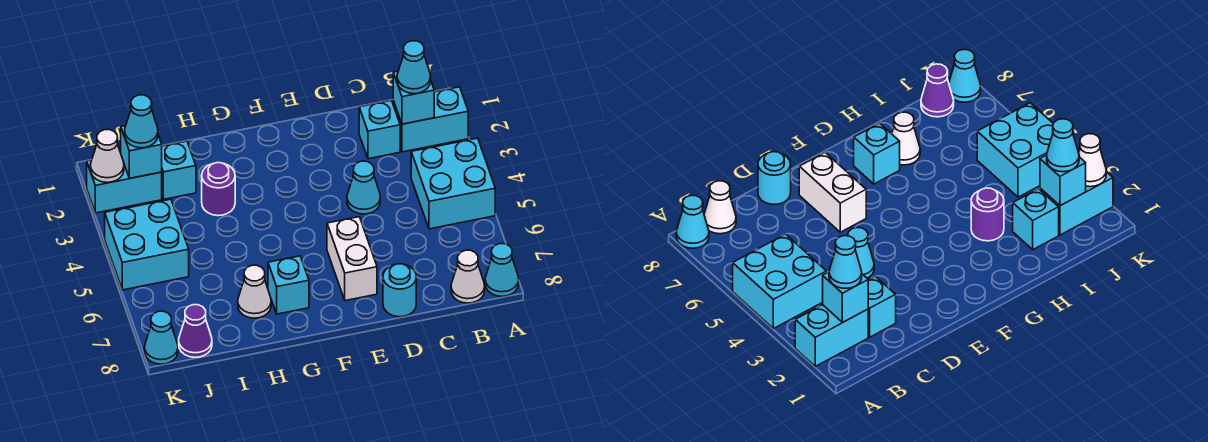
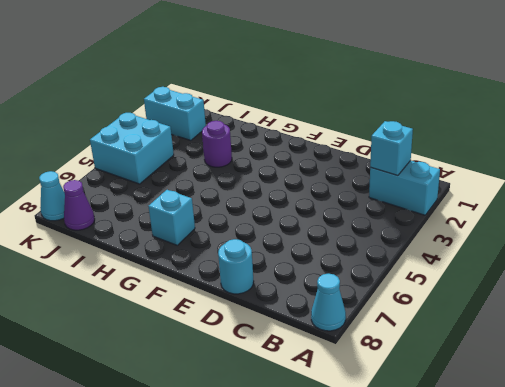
none -> cyan brick A4:B5 level 1
none -> white cone B8 level 1
none -> cyan brick C2 level 1

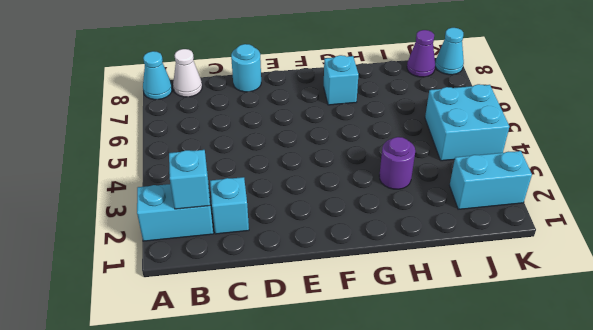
none -> cyan brick A4:B5 level 1
none -> cyan cone D4 level 1
none -> white brick E6:E7 level 1

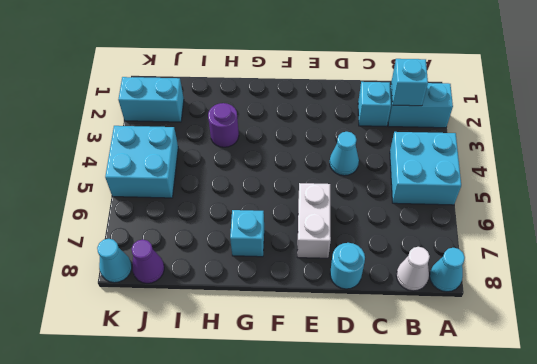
none -> white cone H7 level 1
none -> cyan brick I2 level 1
none -> cyan brick J2 level 2

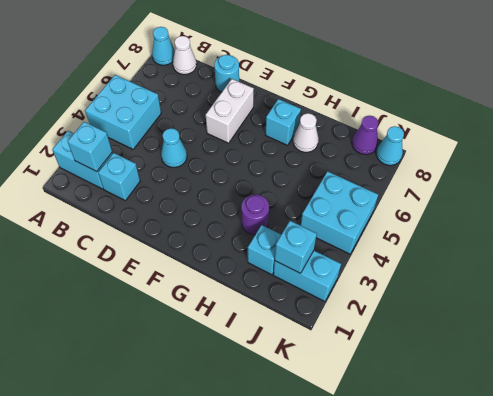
none -> white cone K2 level 2
none -> cyan cone B2 level 3
none -> cyan cone J2 level 3

